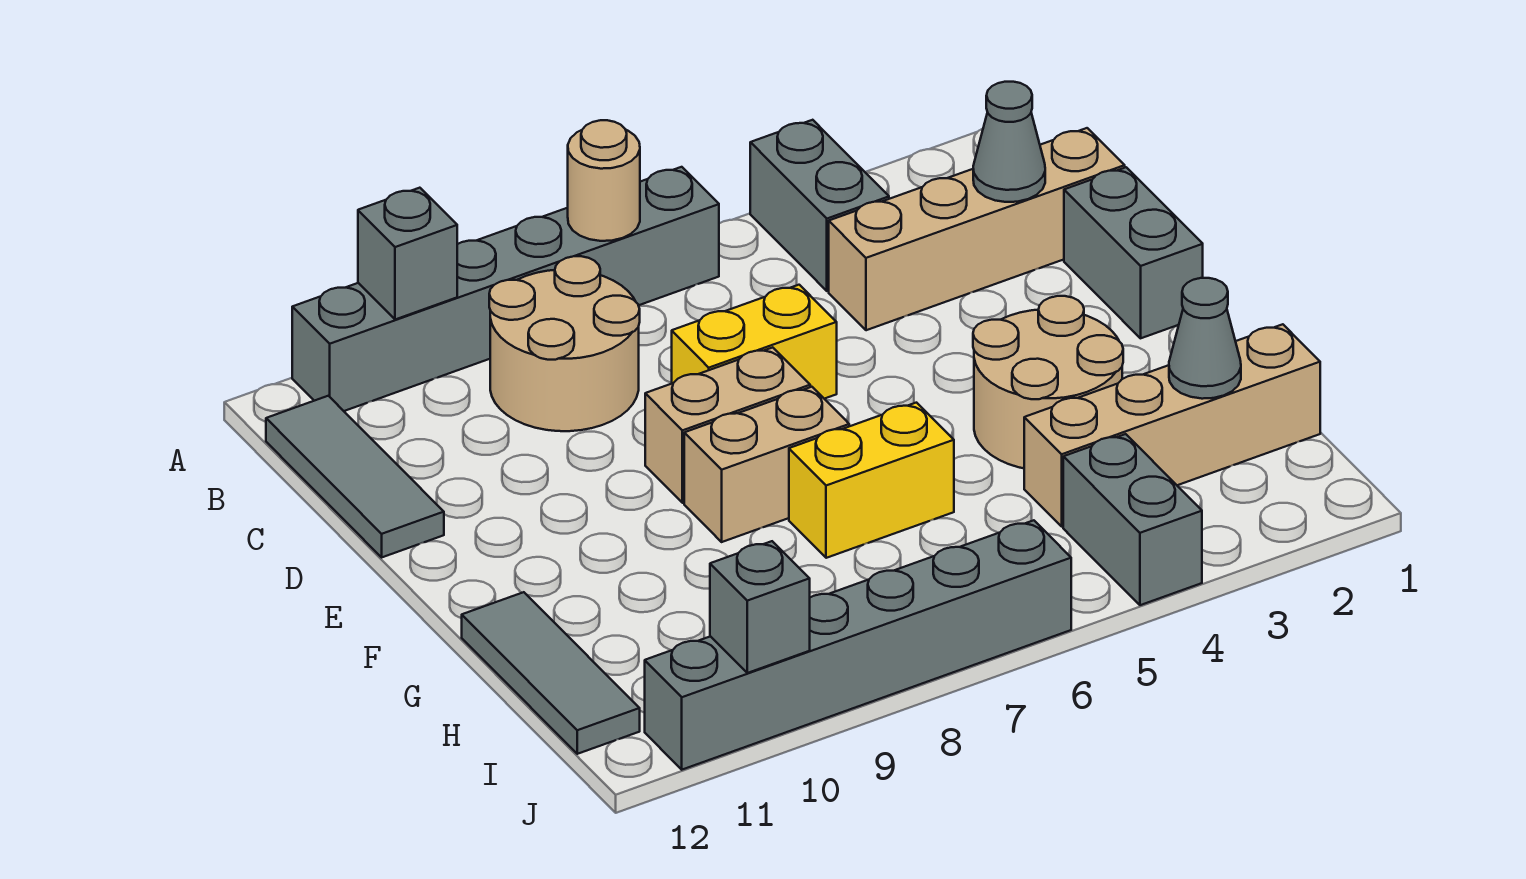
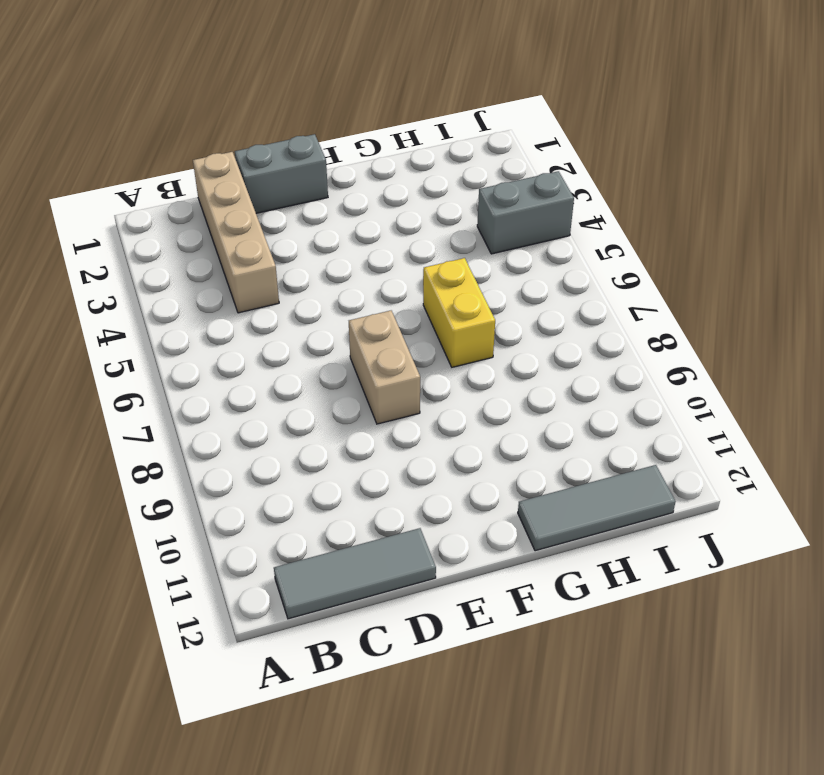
none -> grey brick A4:B4 level 1
none -> grey brick A6:A11 level 1
none -> tan round brick B8:C9 level 1

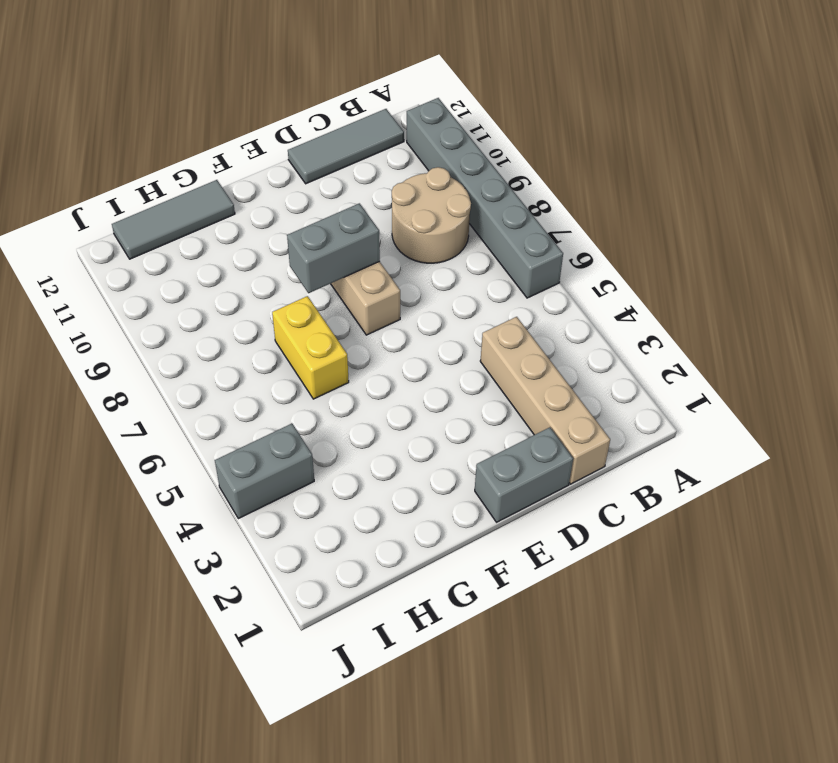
grey brick E8:F8 level 2 -> grey brick A4:B4 level 1
none -> yellow brick D6:D7 level 1
none -> tan round brick F3:G4 level 1
none -> tan brick F7:F8 level 1

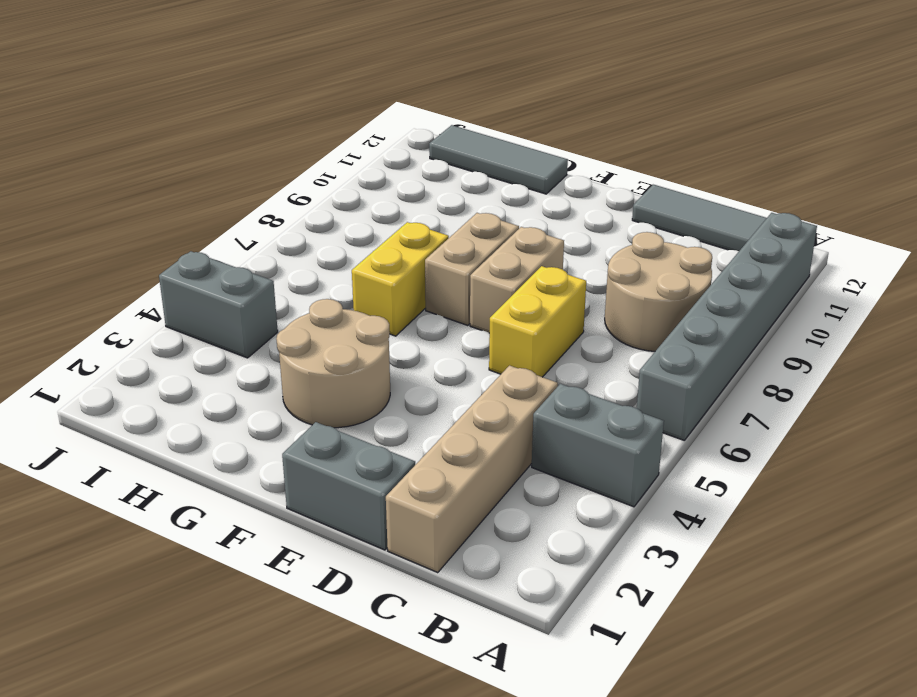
none -> tan brick H1:H4 level 1
none -> grey brick J6:J11 level 1
none -> tan round brick A7 level 2

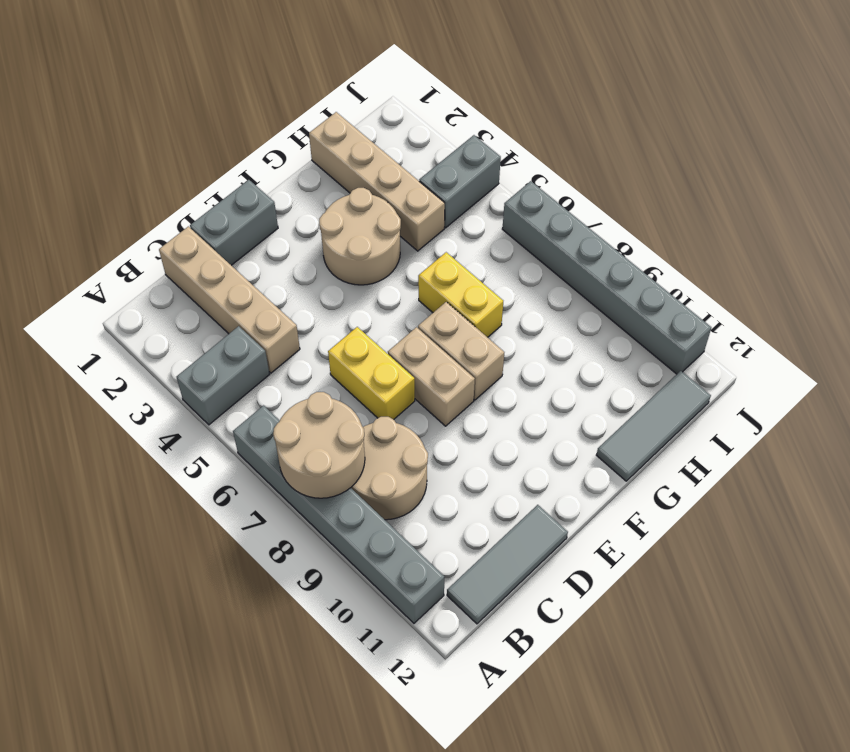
tan round brick A7:B8 level 2 -> tan round brick A7 level 2
none -> grey brick A10 level 2
none -> grey cone C2 level 2
none -> grey cone H2 level 2

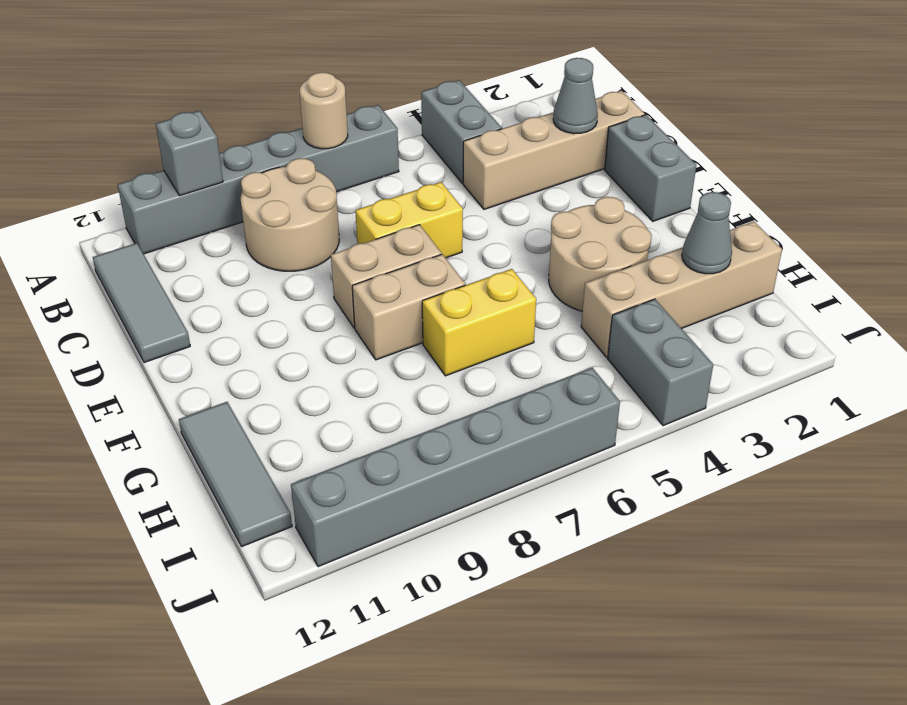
none -> grey brick J10 level 2

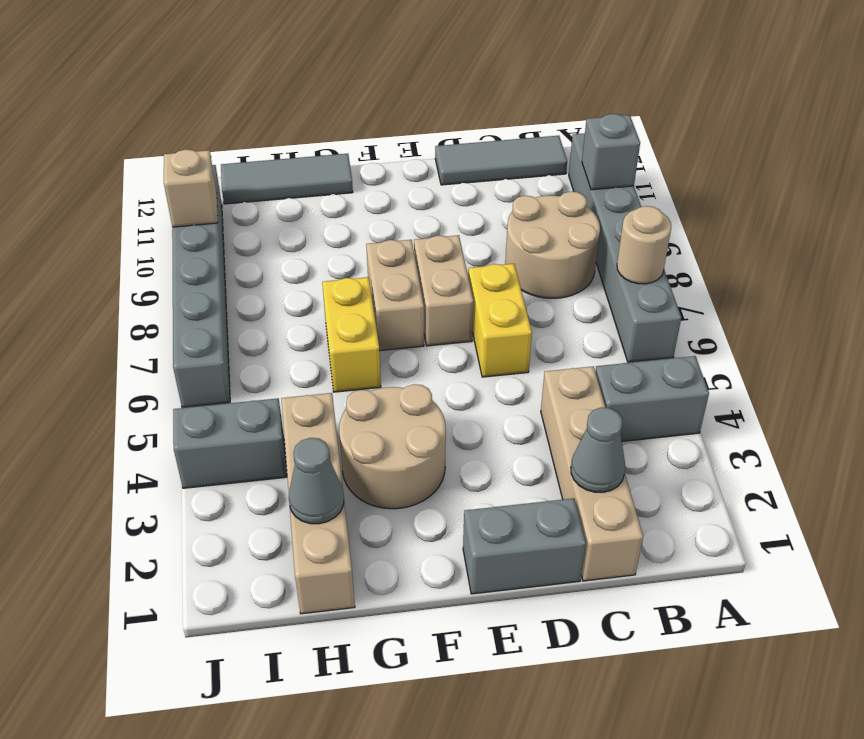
tan brick J10 level 2 -> grey brick J10 level 2

